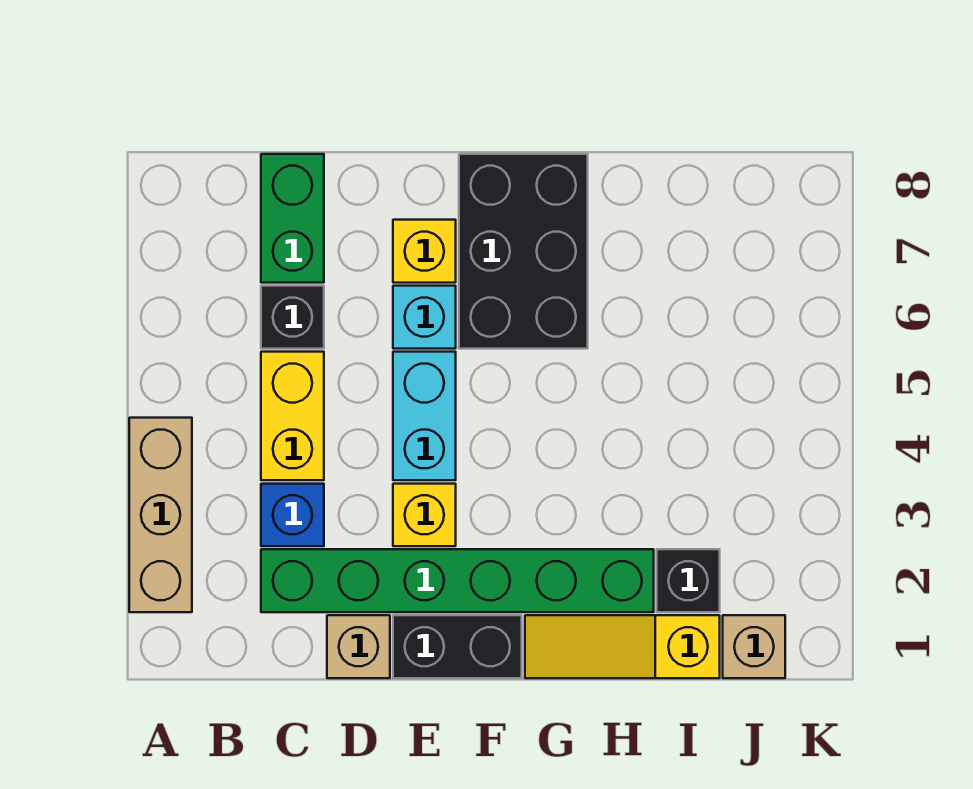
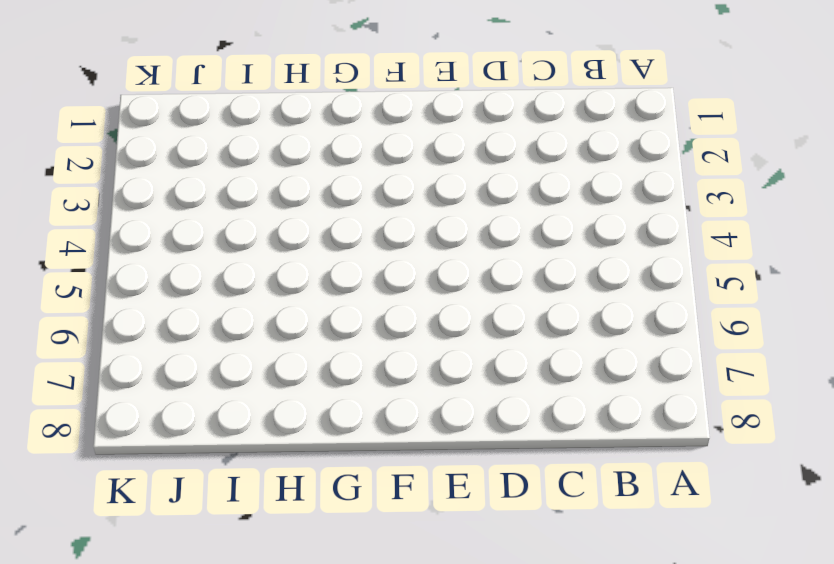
none -> tan brick A2:A4 level 1
none -> green brick C2:H2 level 1
none -> blue brick C3 level 1

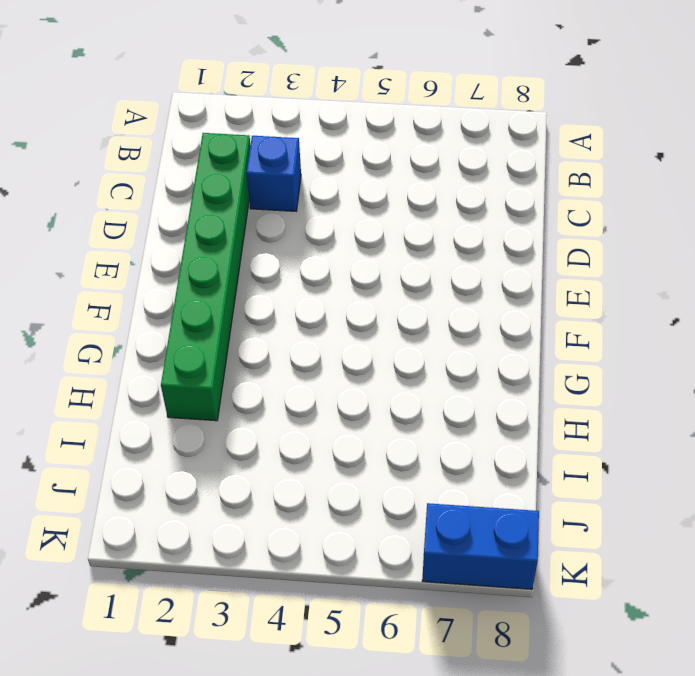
blue brick K7:K8 level 1 -> none
none -> tan brick A2:A4 level 1
none -> yellow brick C4:C5 level 1
none -> black brick C6 level 1

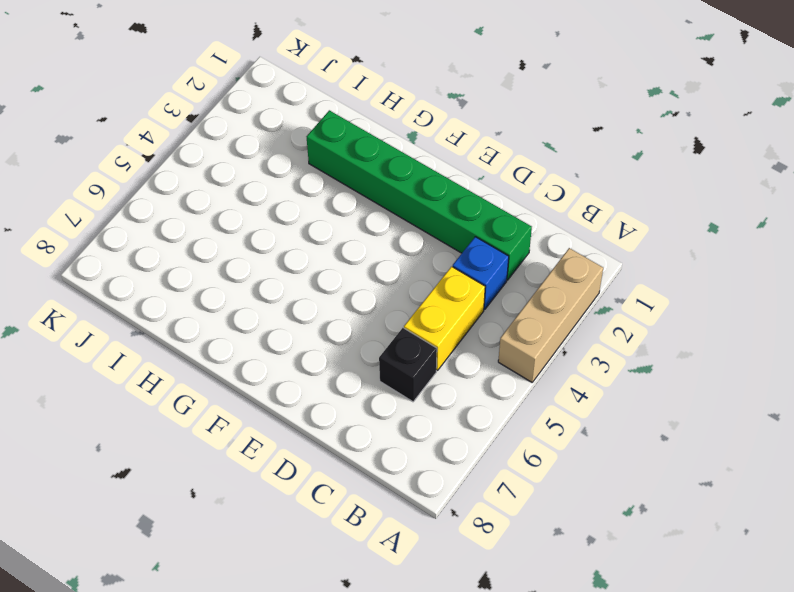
none -> green brick C7:C8 level 1
none -> tan brick D1 level 1
none -> black brick E1:F1 level 1

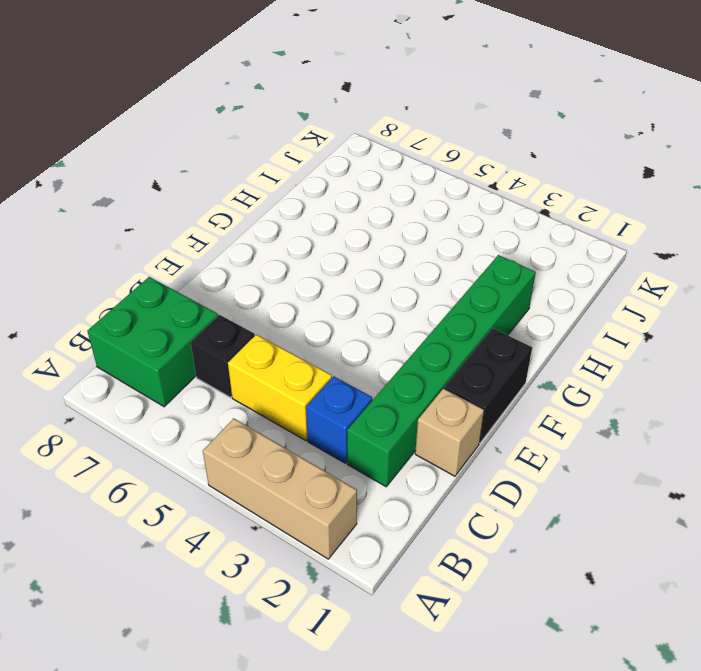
green brick B7:C8 level 1 -> green brick C7:C8 level 1
none -> yellow brick E3 level 1
none -> cyan brick E4:E5 level 1
none -> cyan brick E6 level 1

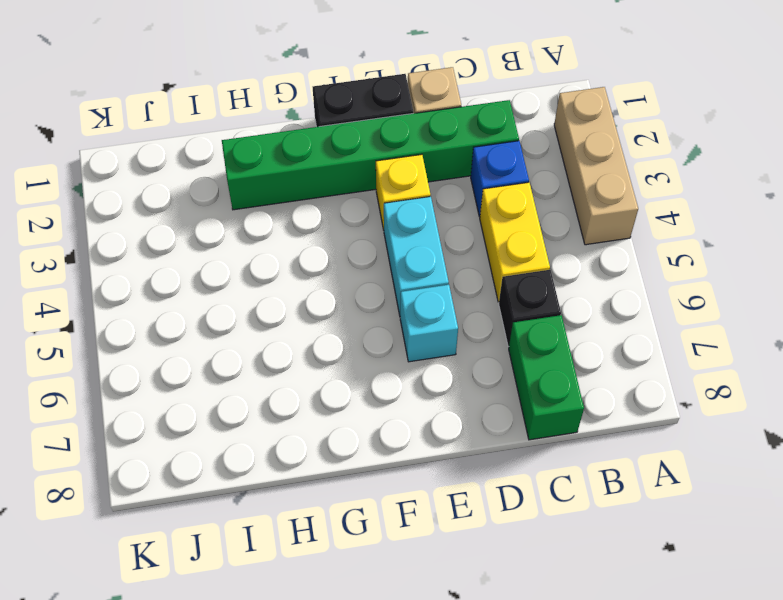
none -> yellow brick E7 level 1
none -> black brick F6:G8 level 1
none -> yellow slope G1:I1 level 1 top I

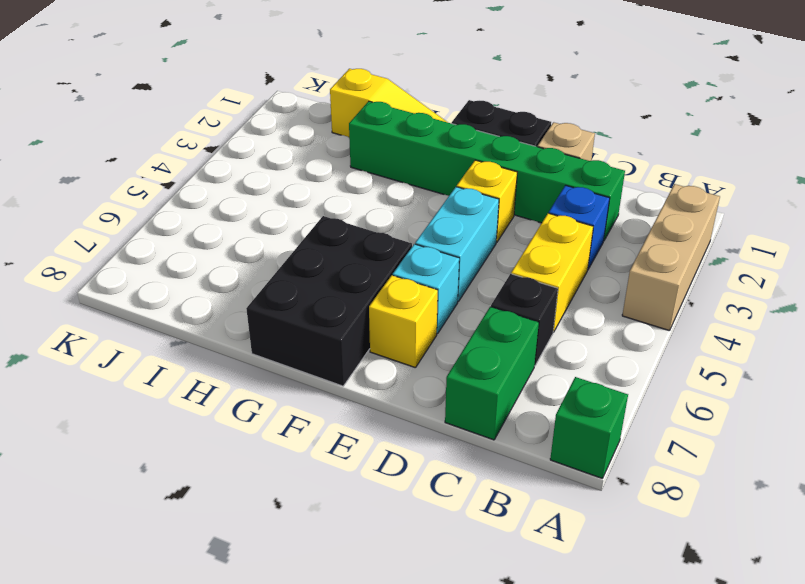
green brick A8 level 1 -> none
none -> black brick I2 level 1
none -> tan brick J1 level 1

